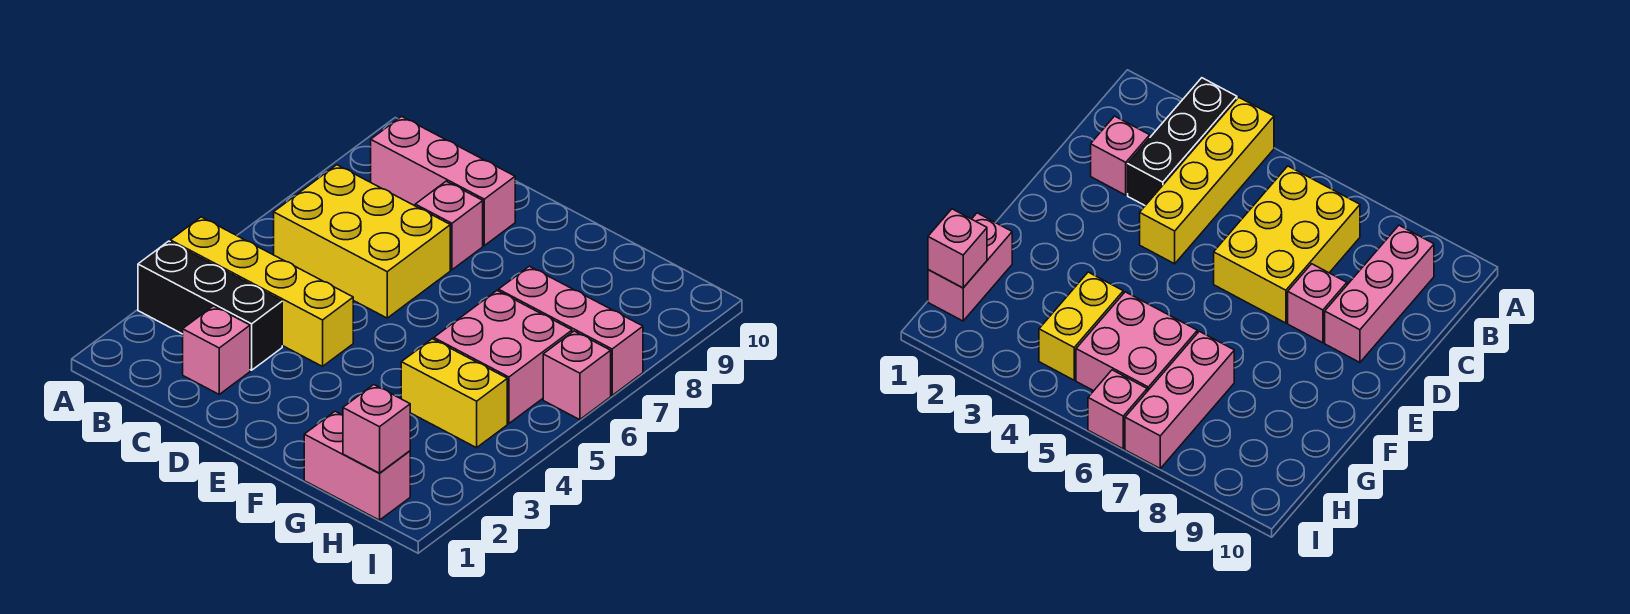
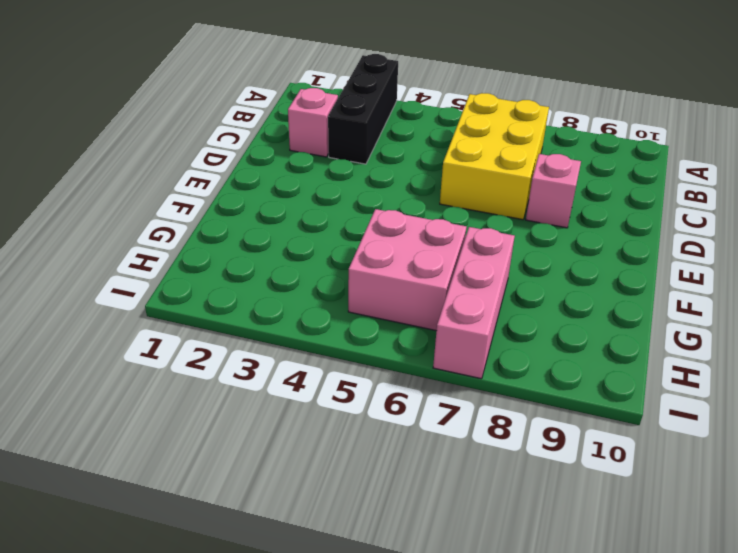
none -> yellow brick A4:D4 level 1
none -> pink brick B9:D9 level 1
none -> pink brick G1:H1 level 1

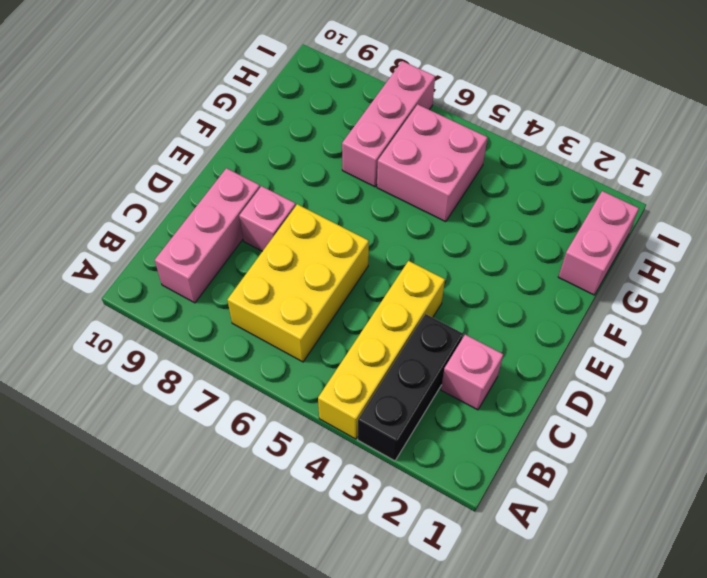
none -> yellow brick G4:H4 level 1
none -> pink brick I6 level 1
none -> pink brick H1 level 2

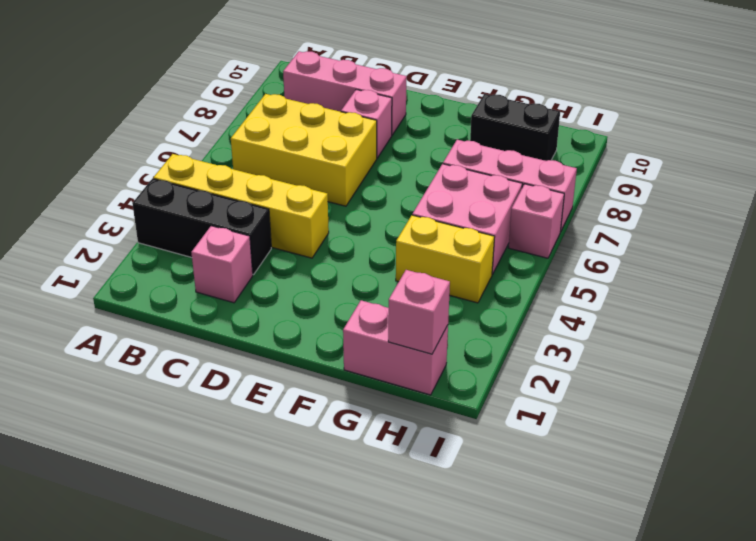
black brick G9:H9 level 1 -> none

